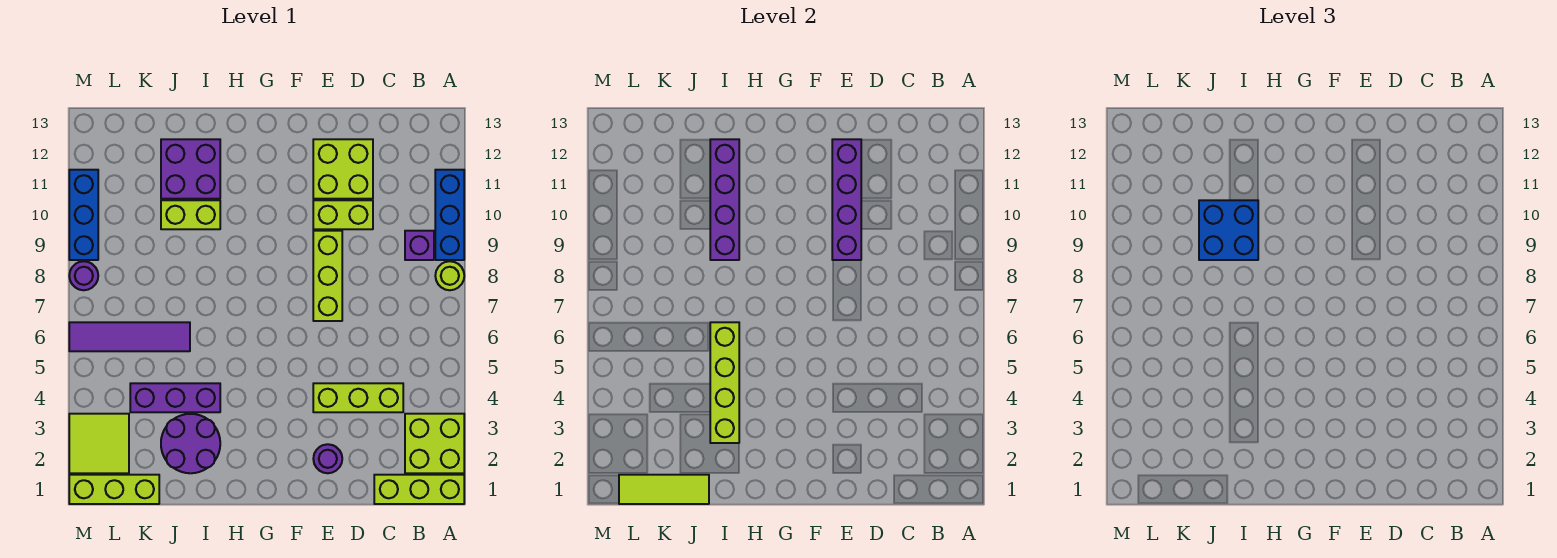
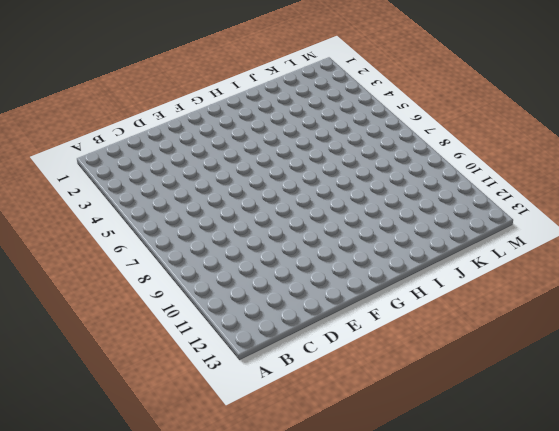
none -> lime brick A1:C1 level 1
none -> lime brick A2:B3 level 1
none -> lime round brick A8 level 1

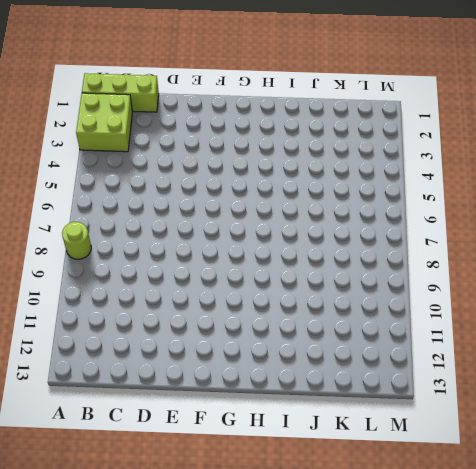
none -> blue brick A9:A11 level 1
none -> purple brick B9 level 1
none -> lime brick C4:E4 level 1

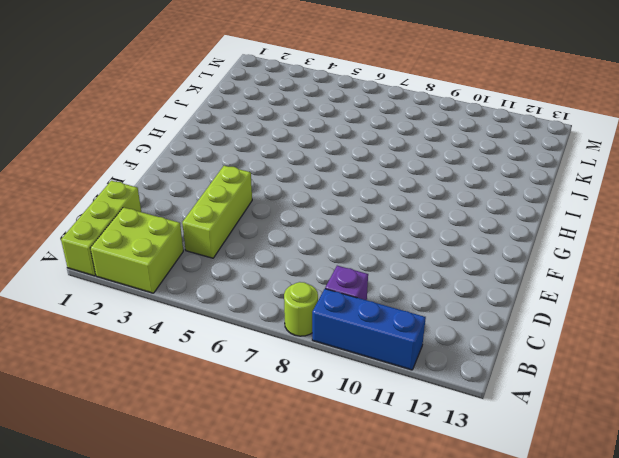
none -> lime brick D10:E10 level 1
none -> lime brick D11:E12 level 1
none -> purple round brick E2 level 1

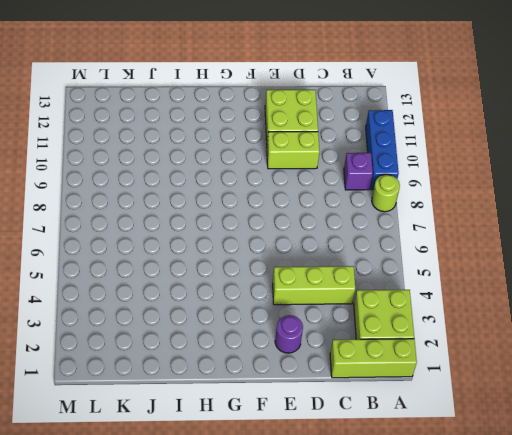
none -> lime brick E7:E9 level 1
none -> purple round brick I2:J3 level 1
none -> purple brick I4:K4 level 1

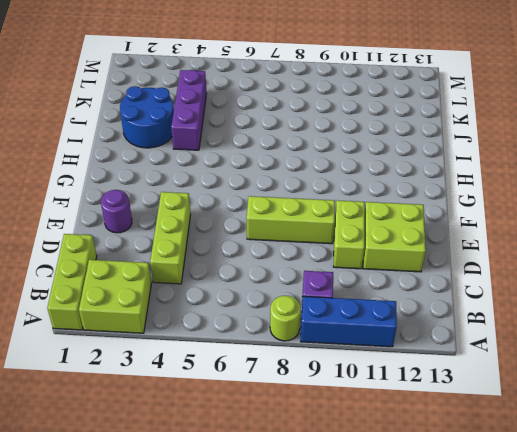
blue round brick I2:J3 level 1 -> purple round brick I2:J3 level 1
none -> lime brick I10:J10 level 1
none -> purple brick I11:J12 level 1
none -> purple tile J6:M6 level 1

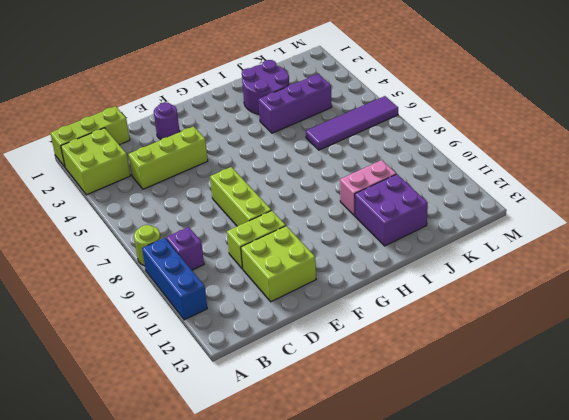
pink brick I10:J10 level 1 -> lime brick I10:J10 level 1
none -> lime brick K1:M1 level 1
none -> lime tile L2:M3 level 1
none -> purple round brick M8 level 1

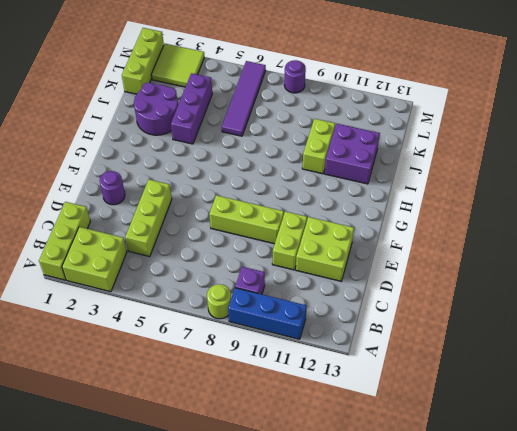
none -> blue brick M9:M11 level 1
none -> purple brick E9:E12 level 2
none -> lime brick I3:I6 level 2

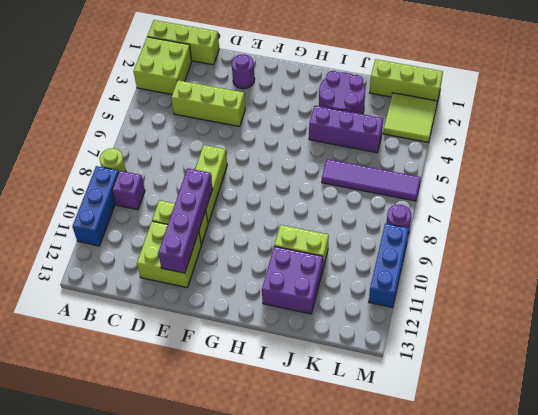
none -> lime brick I3:I6 level 2
none -> purple brick I9:I12 level 2
none -> lime tile J1:L1 level 2

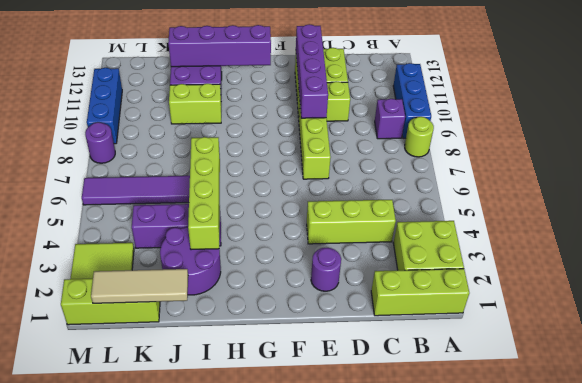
purple brick G12:J12 level 2 -> purple brick I9:I12 level 2
tan tile J1:L1 level 2 -> lime tile J1:L1 level 2
none -> blue brick I9:J10 level 3

